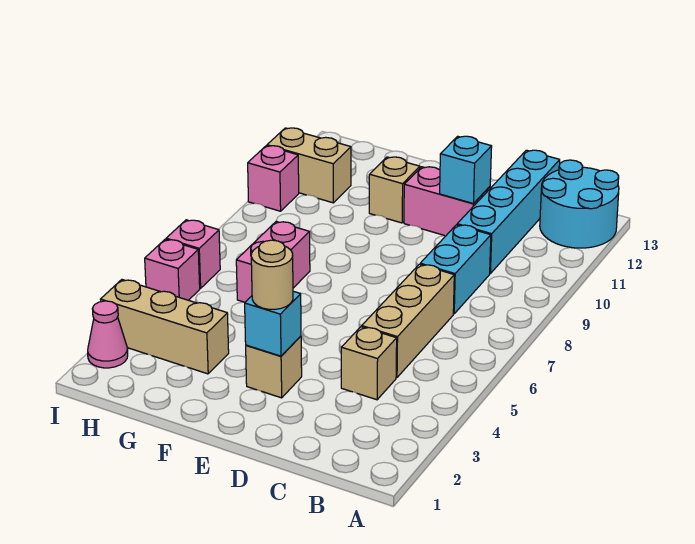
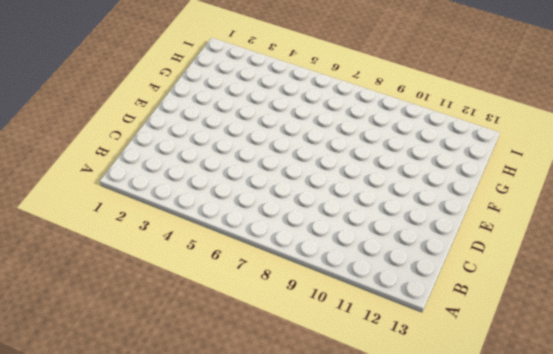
none -> cyan round brick A12:B13 level 1
none -> tan brick C4 level 1
none -> tan brick C5:C7 level 1

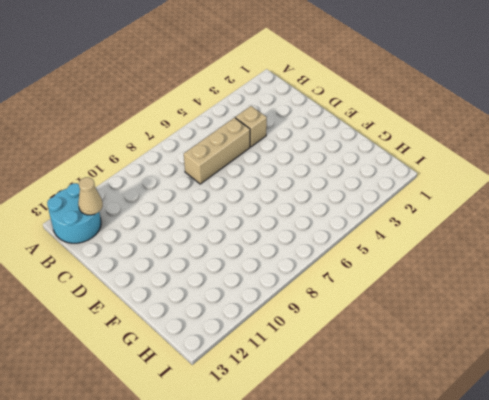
tan cone B12 level 2 -> none
none -> cyan brick C8:C9 level 1
none -> cyan brick C10:C13 level 1
none -> pink brick D11:E11 level 1

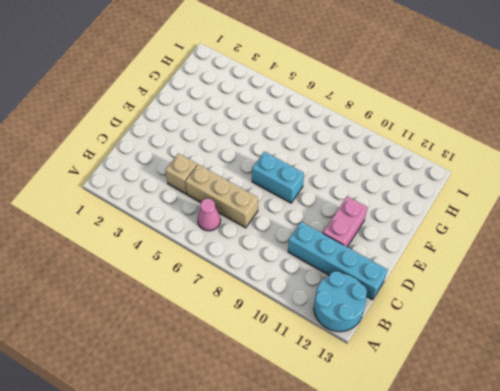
pink cone B6 level 1 -> pink cone I2 level 1
cyan brick E7:E8 level 1 -> cyan brick C8:C9 level 1
none -> tan brick E3 level 1
none -> tan brick F11 level 1
none -> tan brick G3:I3 level 1

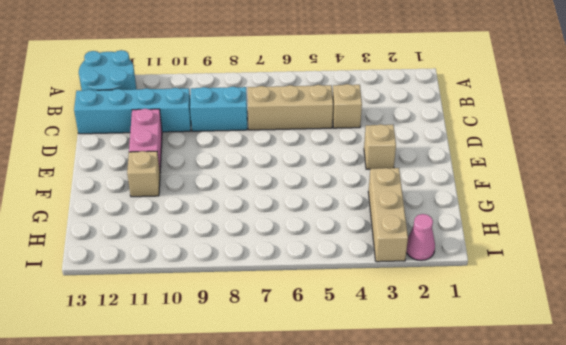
none -> pink brick G6:G7 level 1
none -> tan brick H11:I11 level 1
none -> pink brick I5 level 1

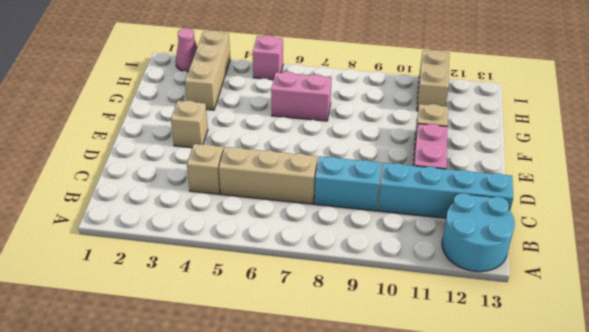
none -> pink brick I6 level 1
none -> pink brick I10 level 1
none -> cyan brick D11 level 2

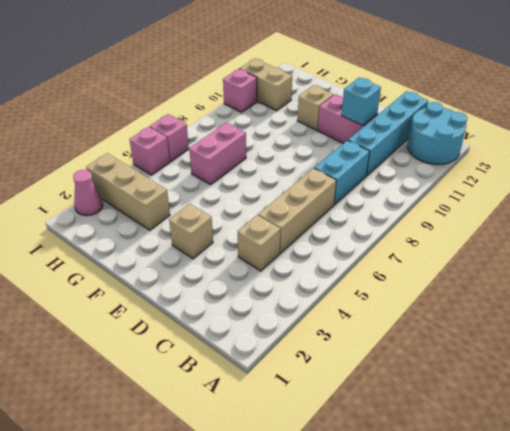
none -> cyan brick E3 level 2
none -> tan round brick E3 level 3

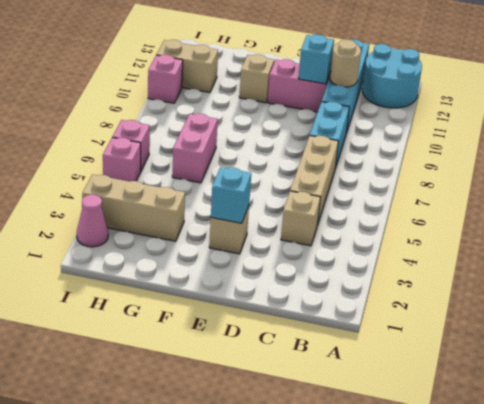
tan round brick C11 level 2 -> tan round brick E3 level 3

